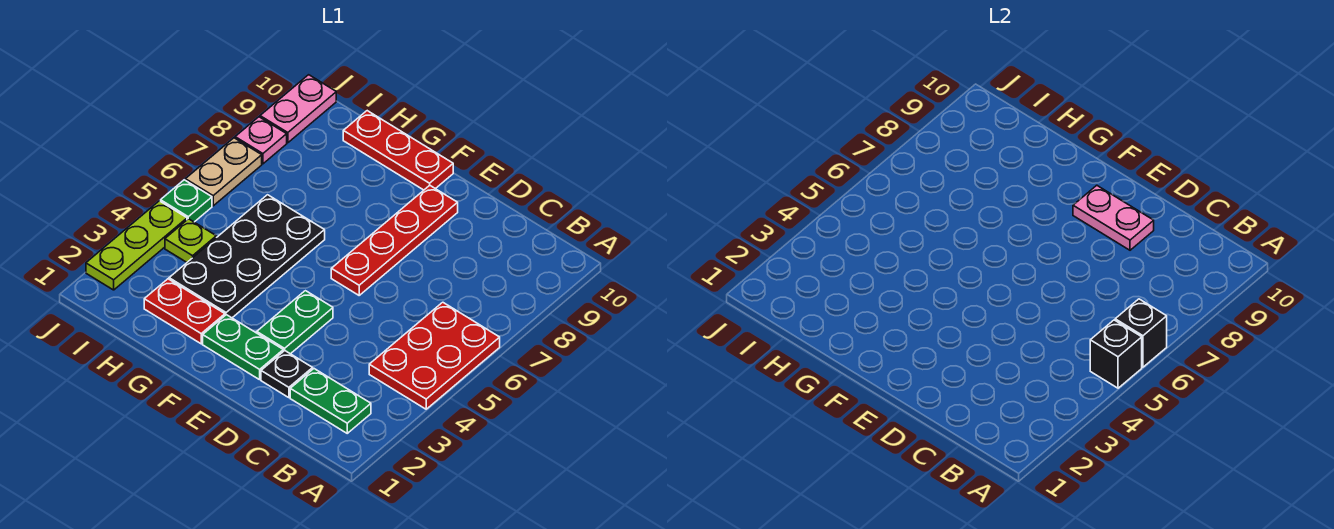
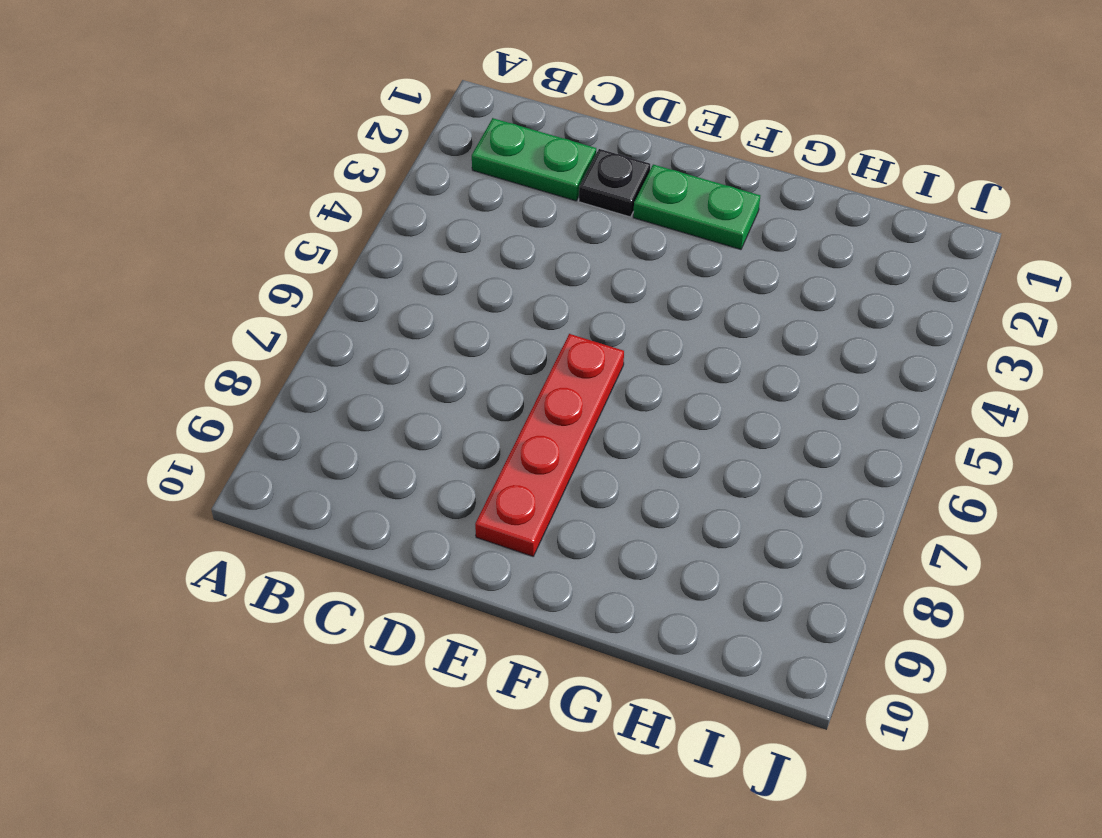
none -> red plate A4:B6 level 1
none -> green plate E3:E4 level 1
none -> red plate F10:H10 level 1

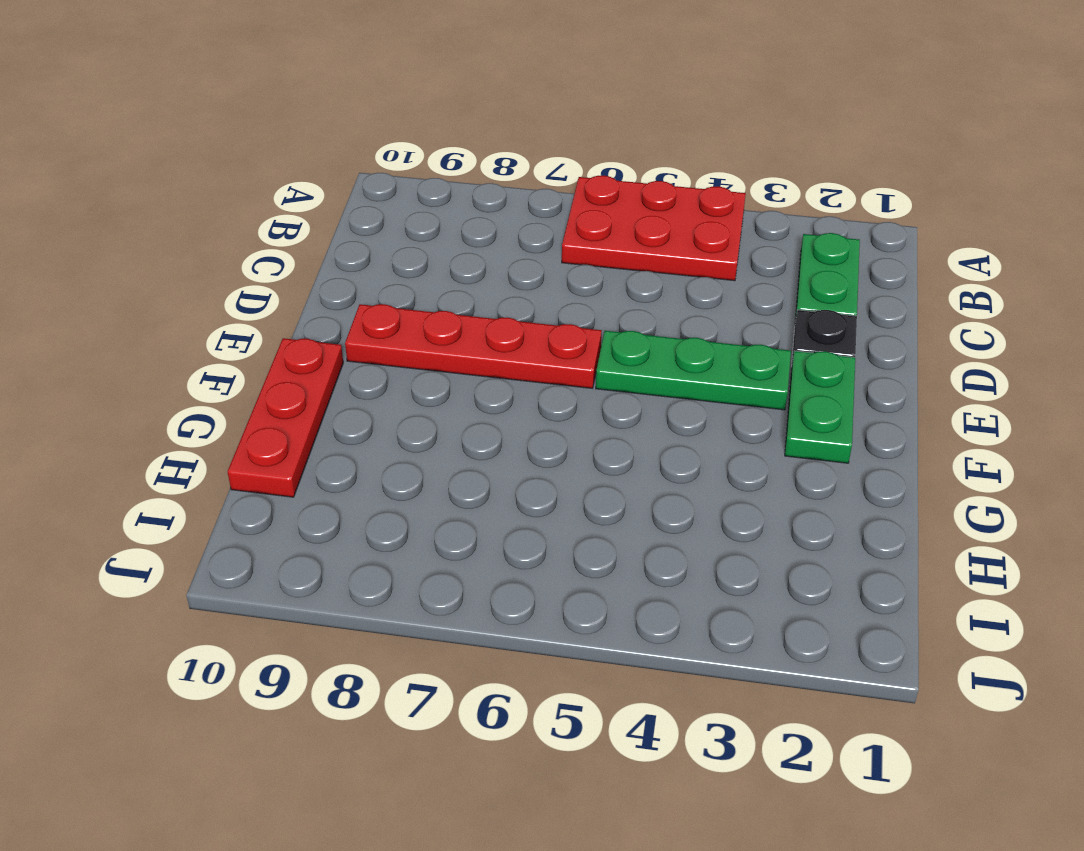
green plate E3:E5 level 1 -> green plate E3:E4 level 1
none -> red plate G2:H2 level 1
none -> black plate G3:H6 level 1
none -> lime plate I4 level 1

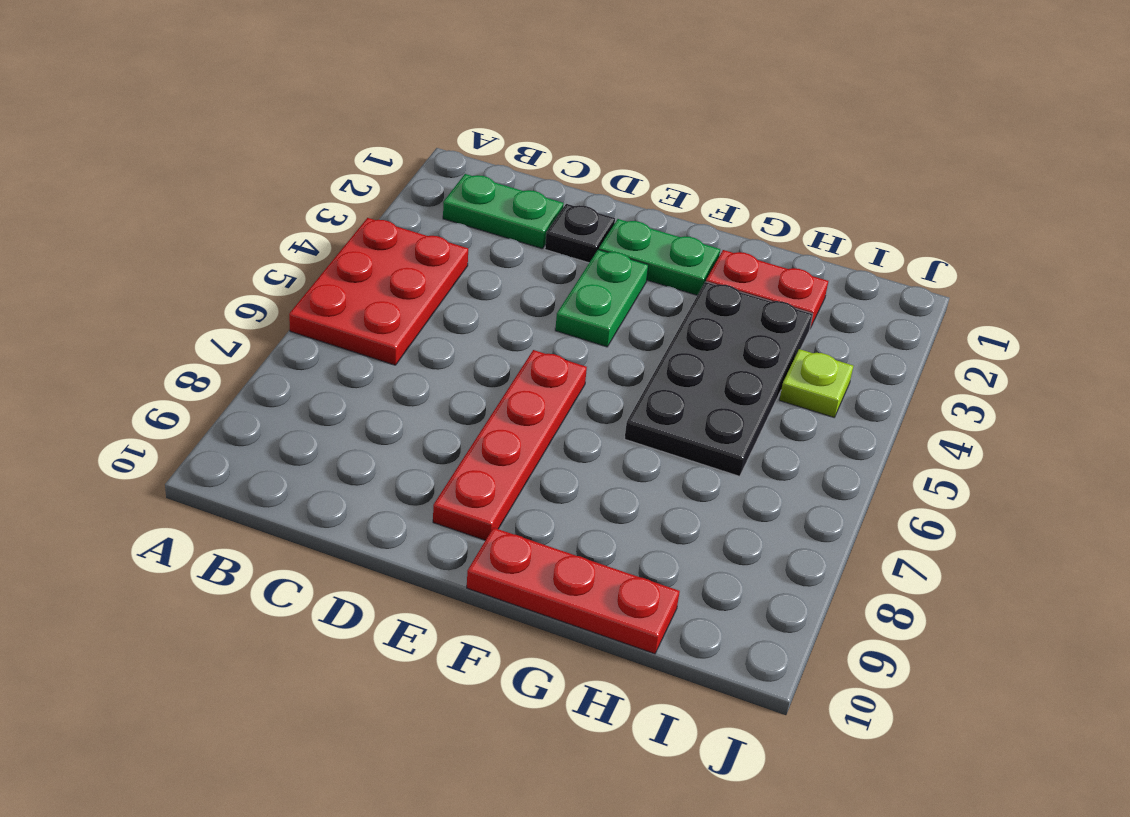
none -> lime plate J2:J4 level 1
none -> green plate J5 level 1
none -> tan plate J6:J7 level 1

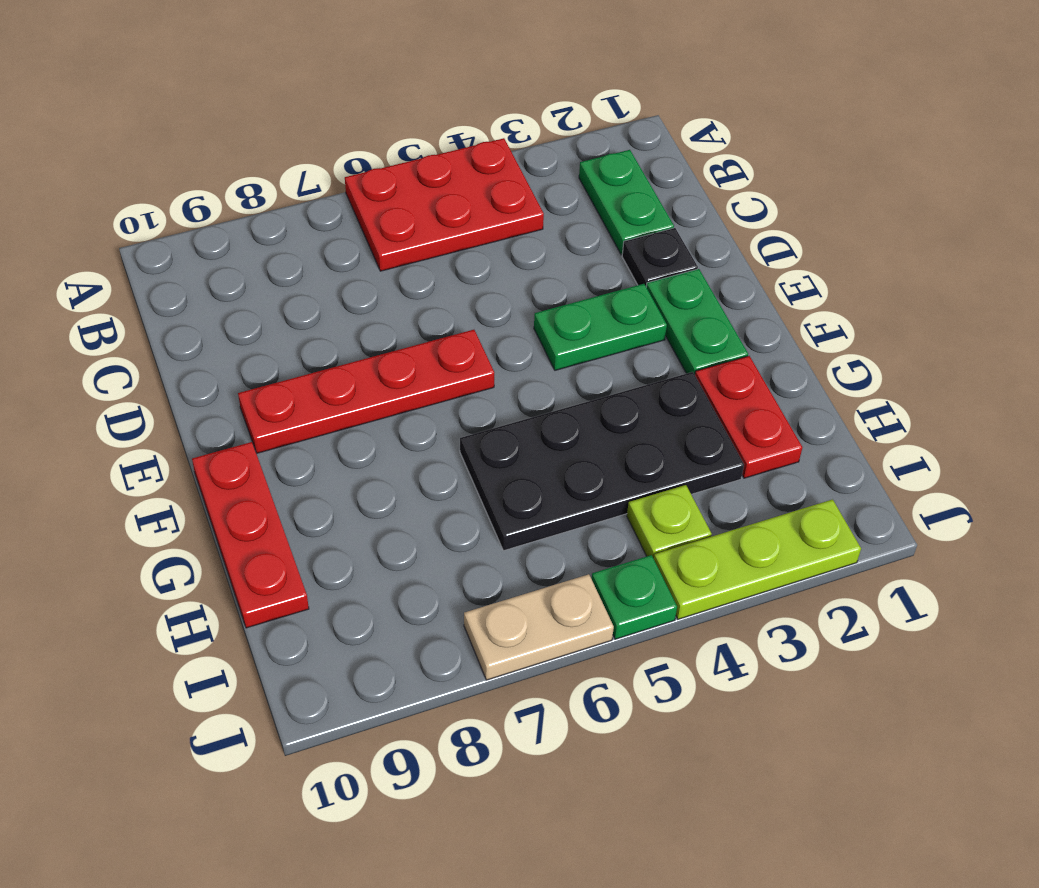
none -> pink plate J8 level 1
none -> pink plate J9:J10 level 1
none -> black brick A5 level 2

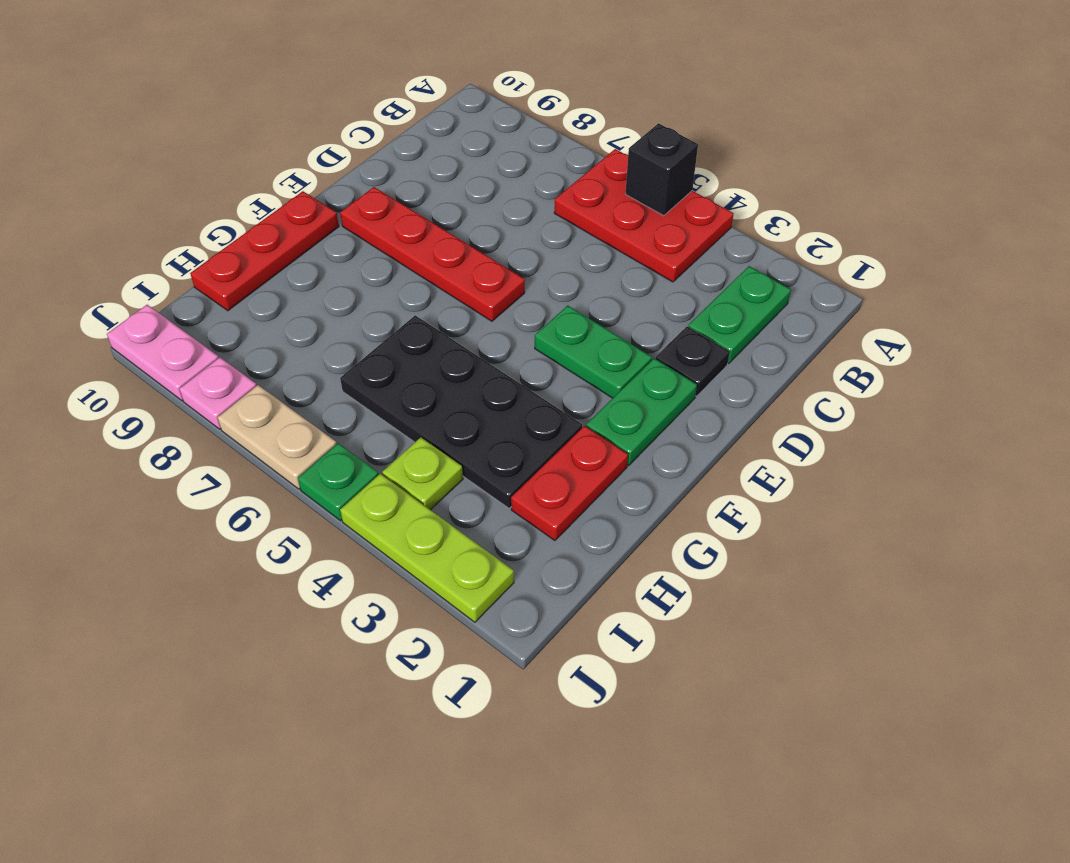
none -> black brick A6 level 2
none -> pink plate D9:E9 level 2

